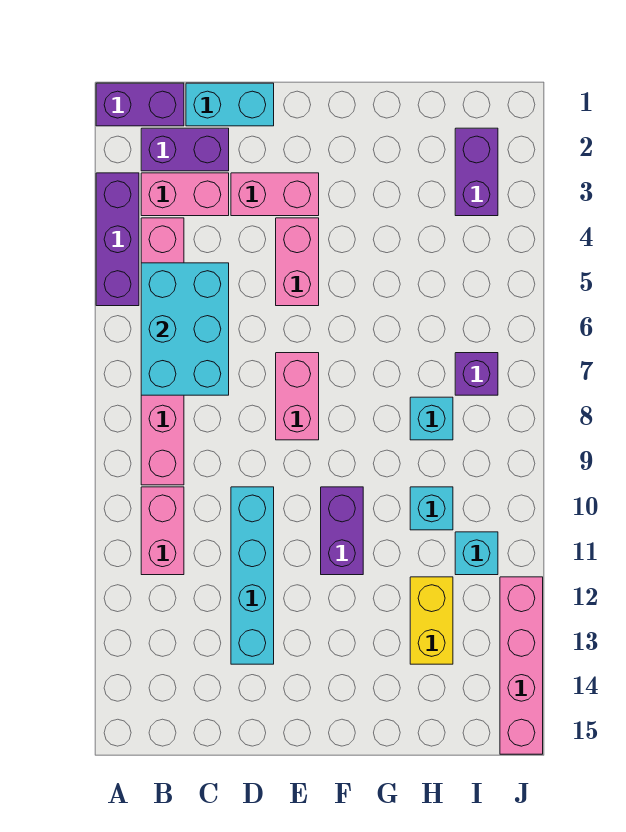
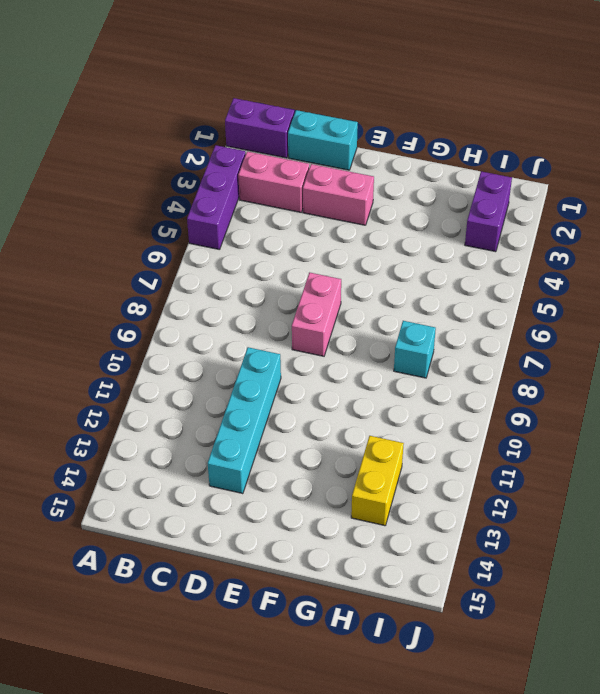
none -> purple brick B2:C2 level 1
none -> pink brick B4:B9 level 1
none -> pink brick B10:B11 level 1

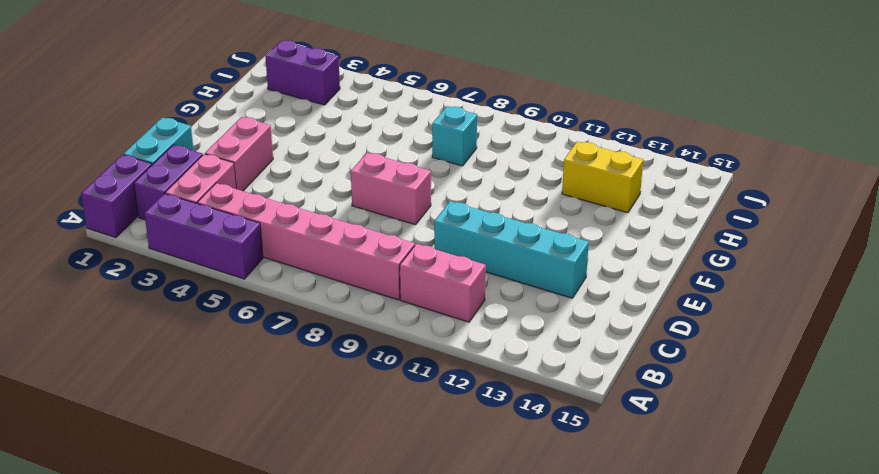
none -> pink brick E4:E5 level 1
none -> purple brick F10:F11 level 1
none -> cyan brick H10 level 1

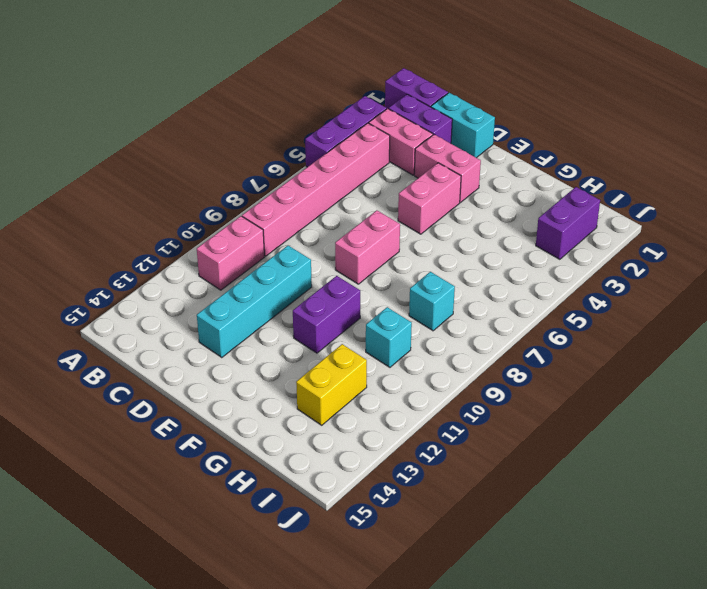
none -> purple brick I7 level 1
none -> cyan brick I11 level 1
none -> pink brick J12:J15 level 1

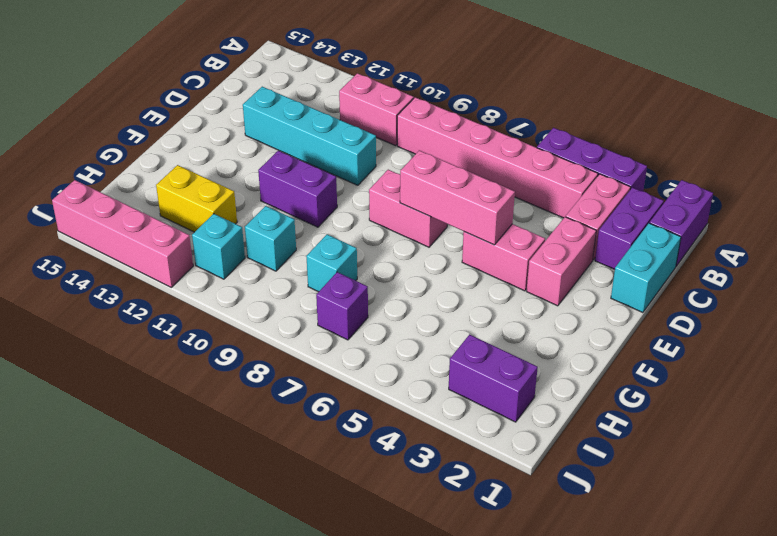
pink brick E5:E7 level 2 -> none
none -> cyan brick B5:C7 level 2

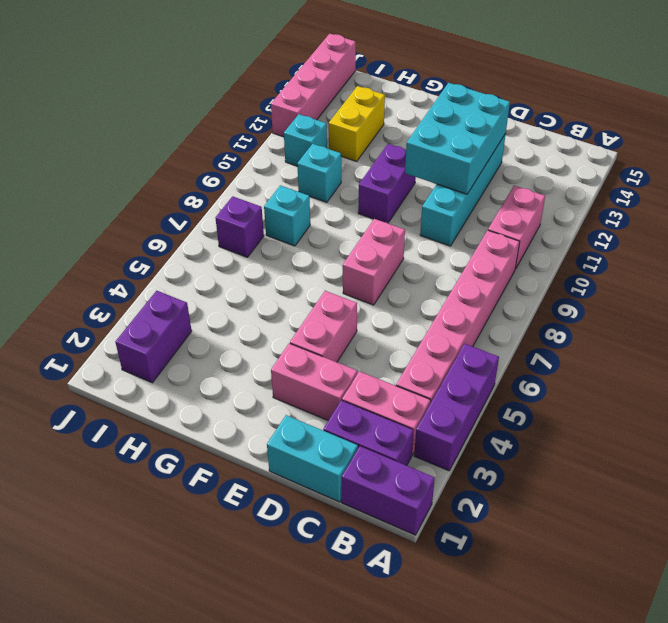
cyan brick D11:E13 level 2 -> cyan brick B5:C7 level 2

